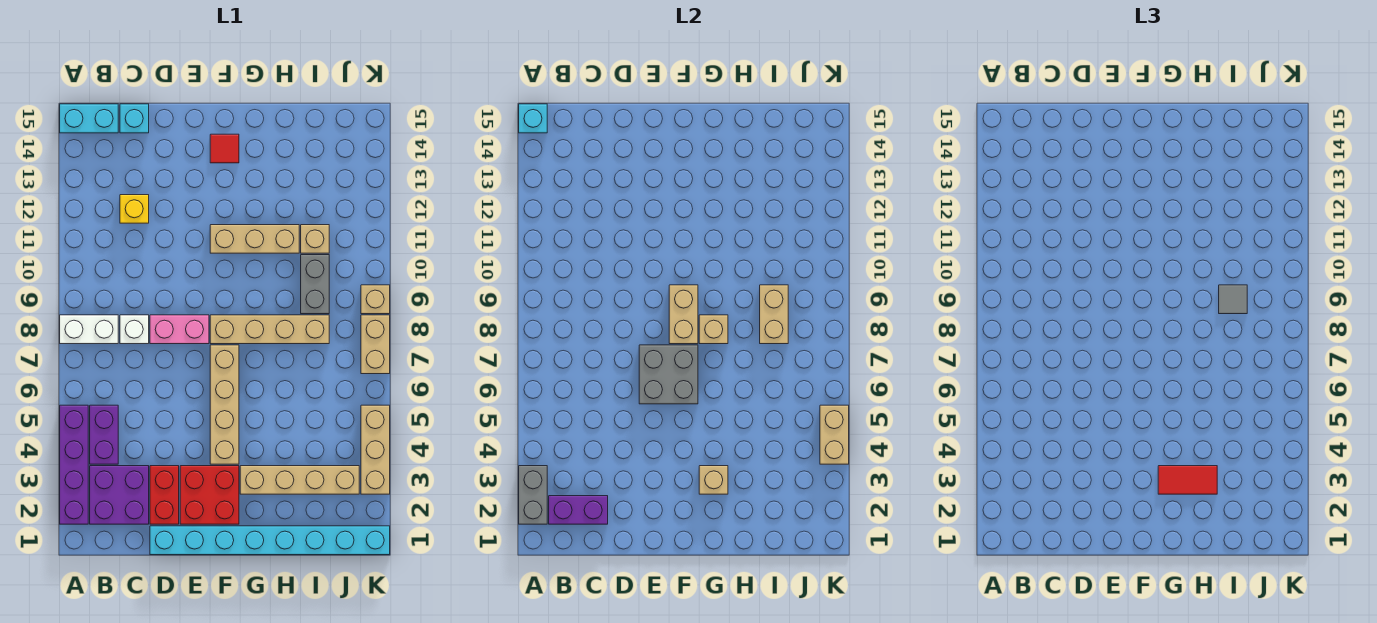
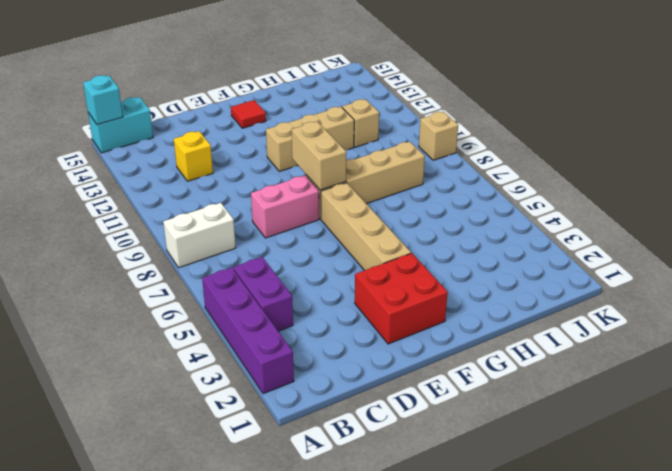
none -> purple brick B2:C3 level 1
none -> white brick C8 level 1
none -> cyan brick C15 level 1
none -> cyan brick D1:K1 level 1

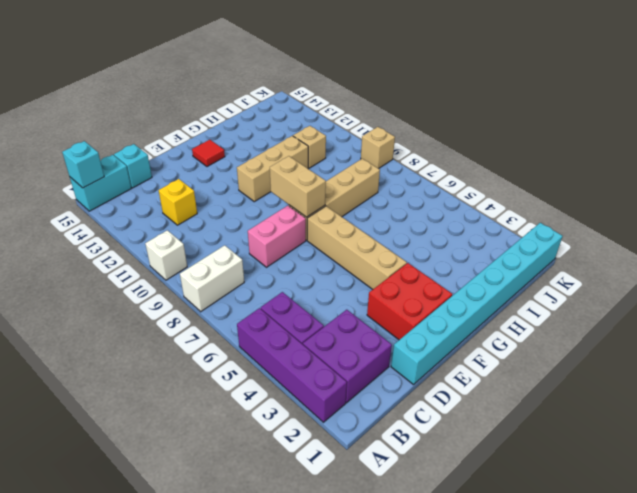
white brick A10 level 1 -> white brick C8 level 1
none -> red brick D2:D3 level 1
none -> tan brick G3:J3 level 1
none -> grey brick I9:I10 level 1
none -> tan brick K3:K5 level 1

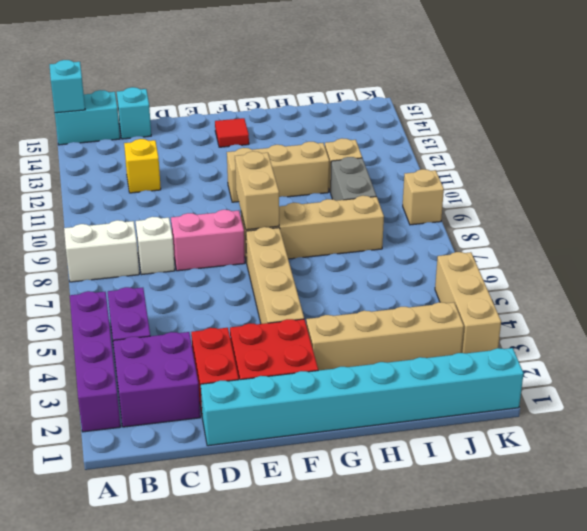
none -> tan brick K7:K8 level 1
none -> grey brick A2:A3 level 2
none -> purple brick B2:C2 level 2
none -> grey brick E6:F7 level 2

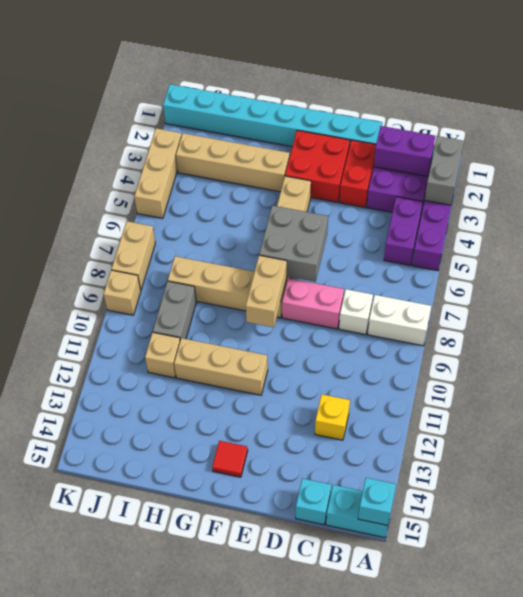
none -> tan brick G3 level 2
none -> tan brick G8 level 2
none -> tan brick I8:I9 level 2
none -> tan brick K4:K5 level 2

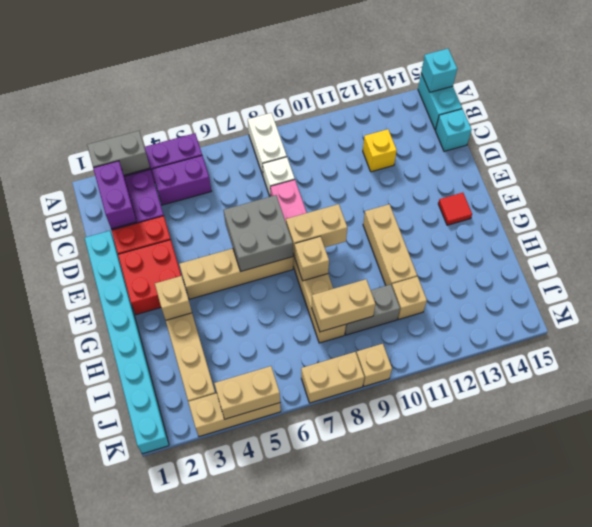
none -> red tile G3:H3 level 3
none -> grey tile I9 level 3

